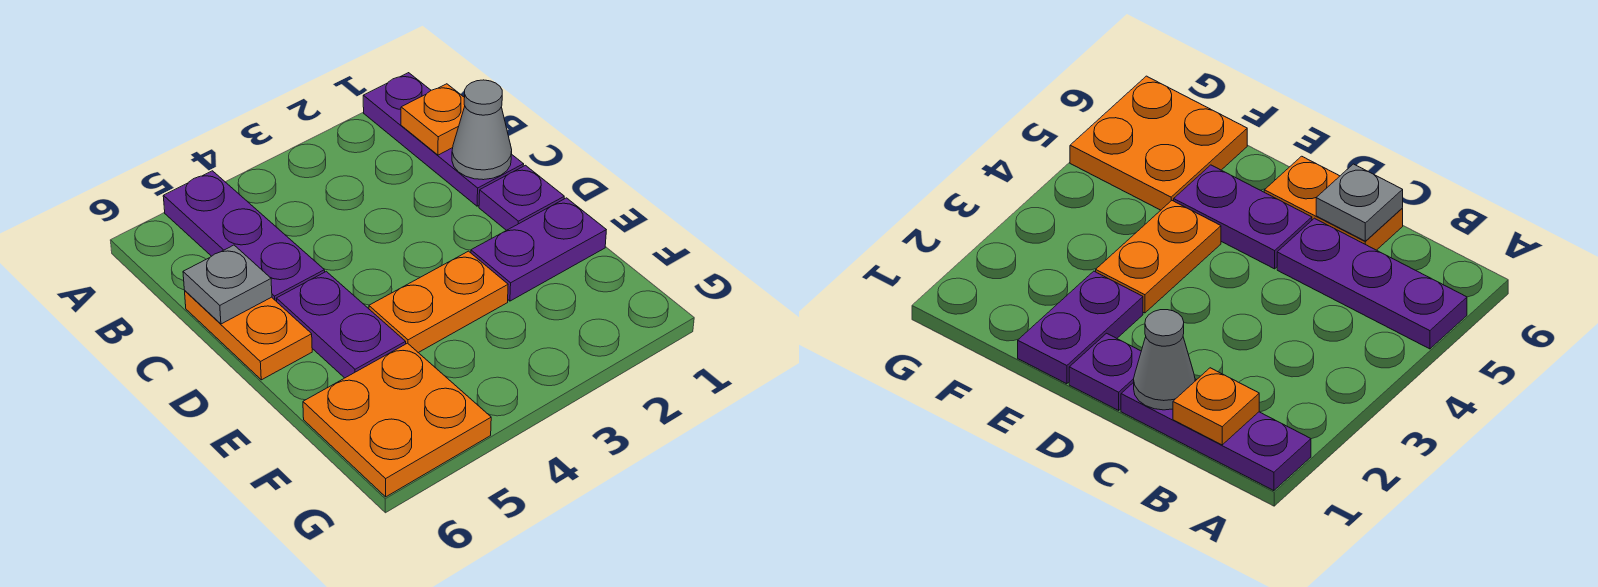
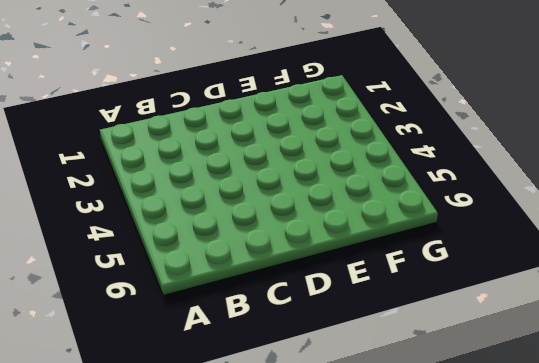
none -> purple plate A1:C1 level 1
none -> purple plate A5:C5 level 1

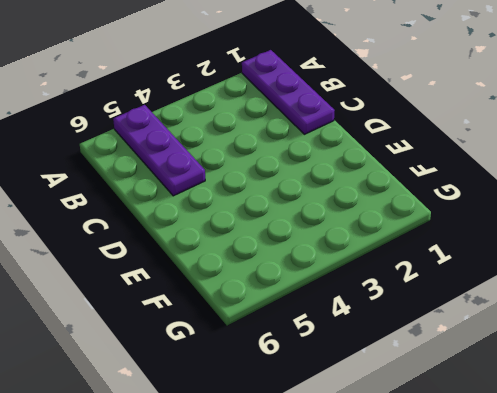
none -> orange plate C6:D6 level 1
none -> purple plate D1 level 1

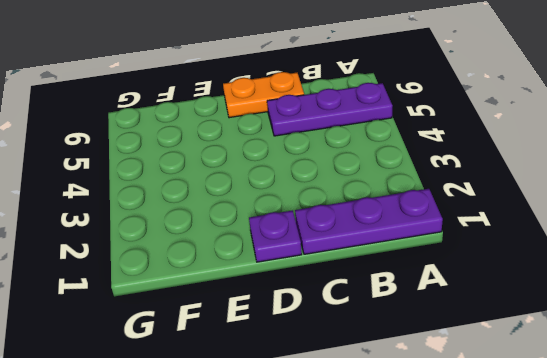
none -> purple plate D5:E5 level 1
none -> purple plate E1:E2 level 1

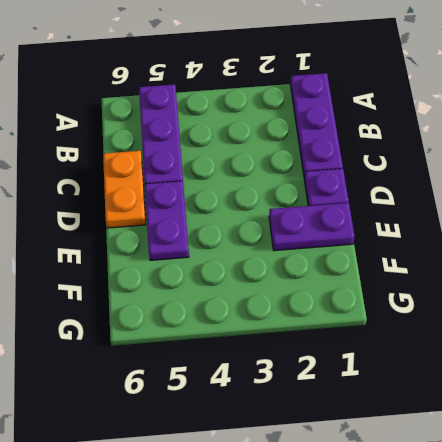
none -> orange plate E3:E4 level 1
none -> orange plate F5:G6 level 1

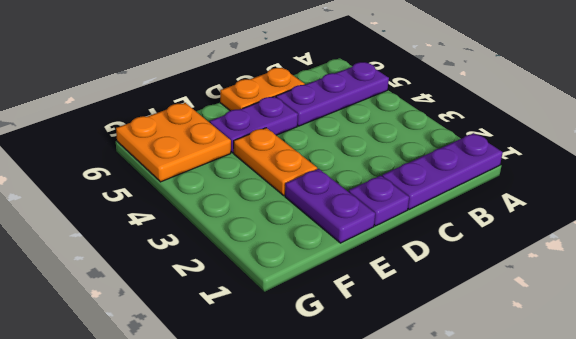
none -> orange plate B1 level 2
none -> grey cone C1 level 2

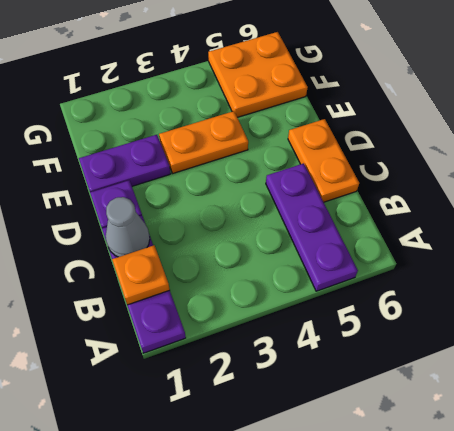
none -> purple plate D5:E5 level 1
none -> grey plate C6 level 2

